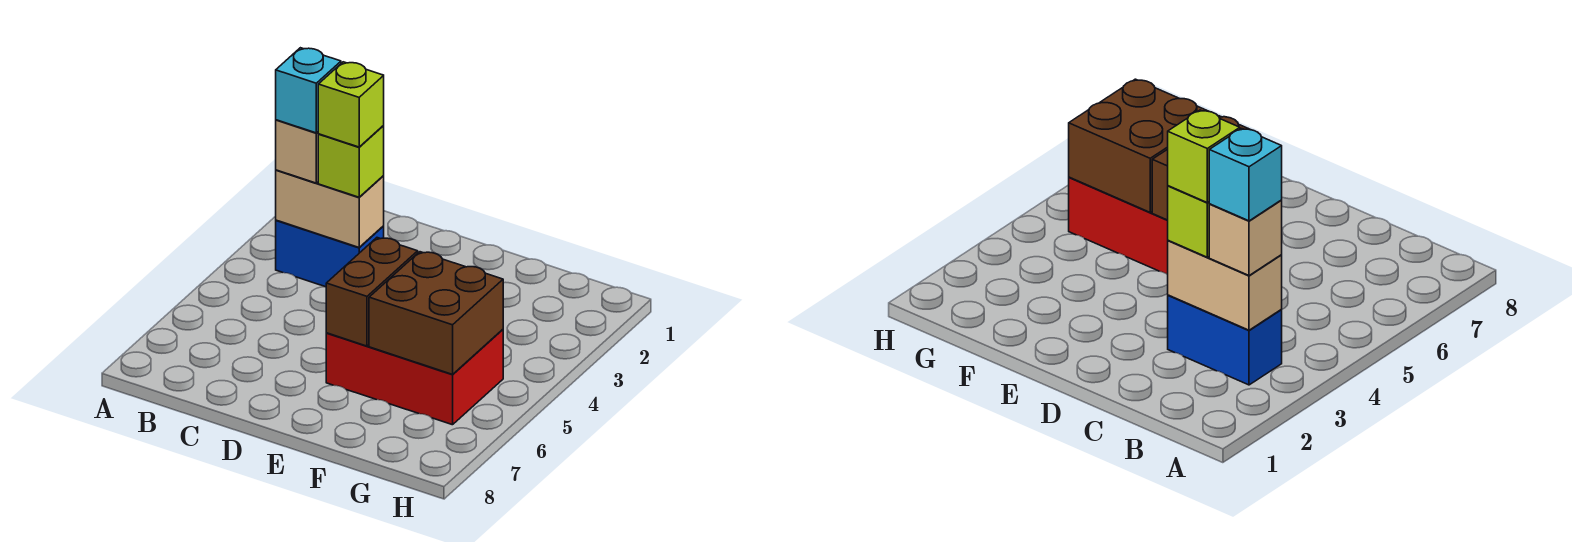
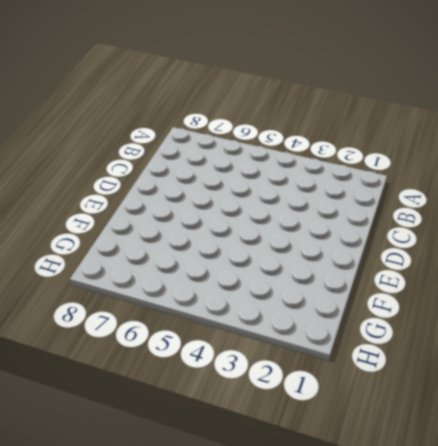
none -> blue brick B3:C3 level 1
none -> red brick E5:G6 level 1

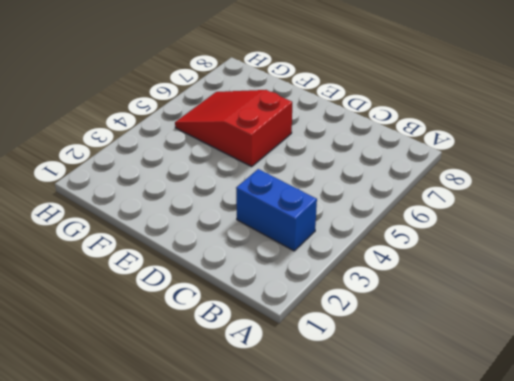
red slope E5:G6 level 1 top E -> red brick E5:G6 level 1
none -> tan brick B3:C3 level 2
none -> brown brick E5:E6 level 2

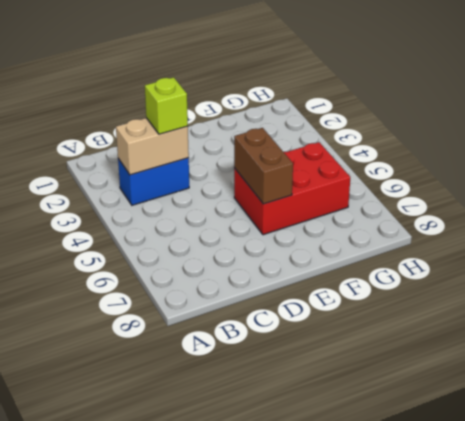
none -> brown brick F5:G6 level 2
none -> tan brick B3 level 3

